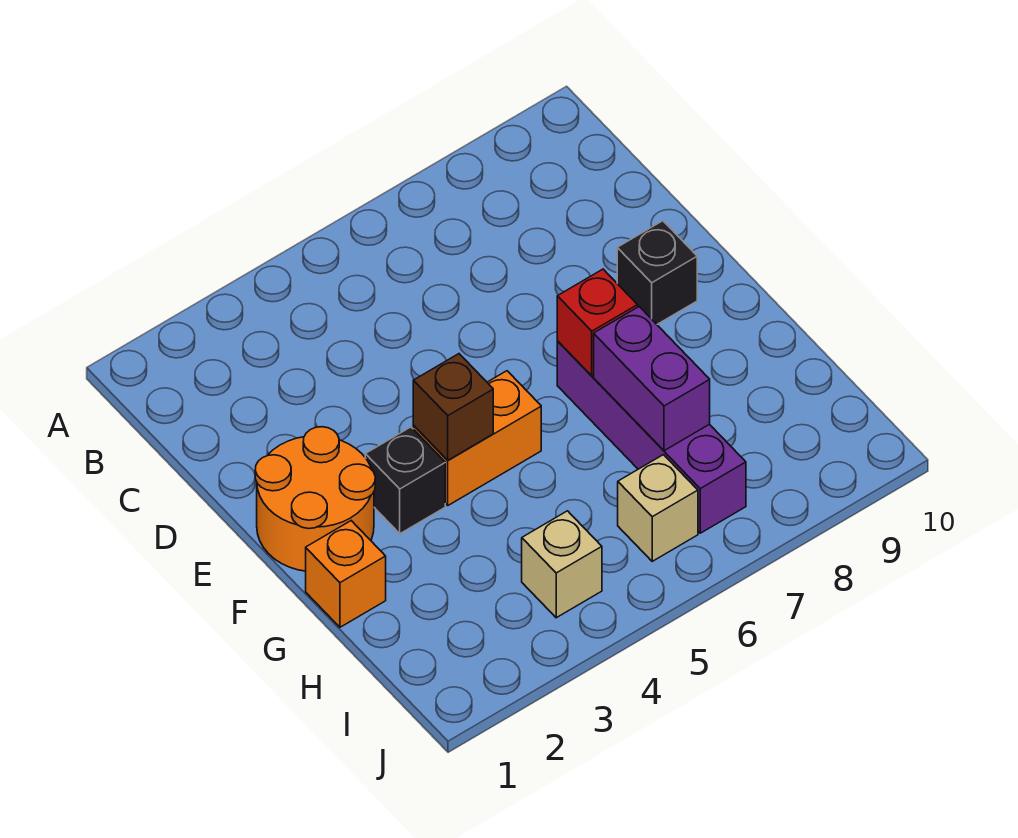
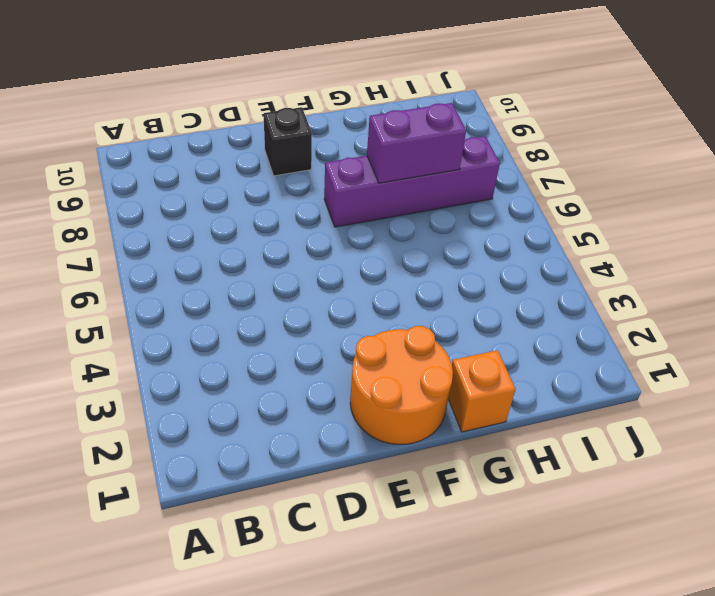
none -> black brick F3 level 1
none -> orange brick F4:F5 level 1

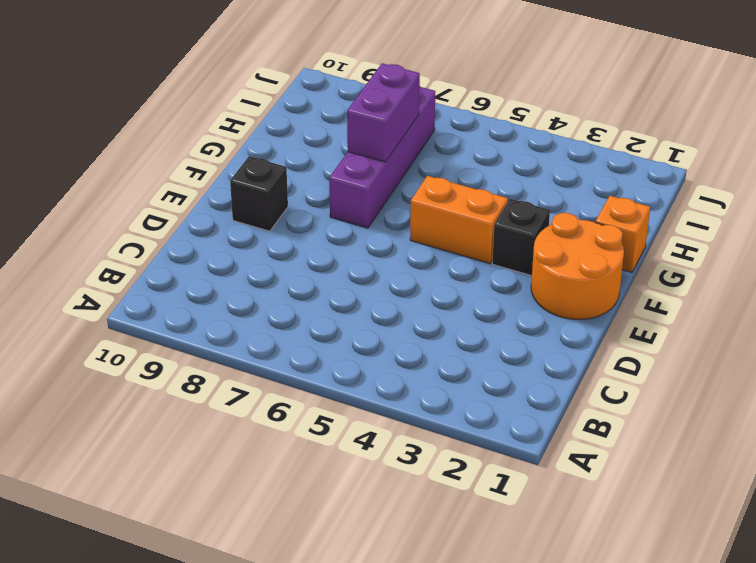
none -> tan brick I4 level 1
none -> tan brick I6 level 1

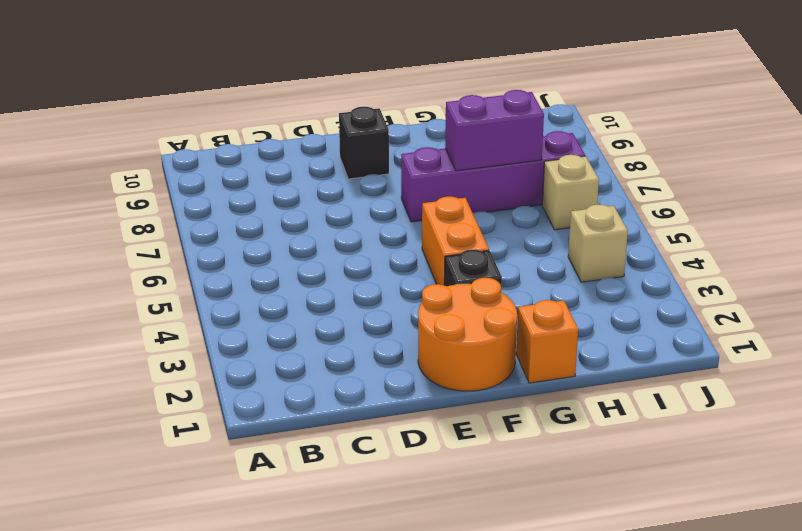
none -> brown brick F4 level 2
none -> red brick F7 level 2

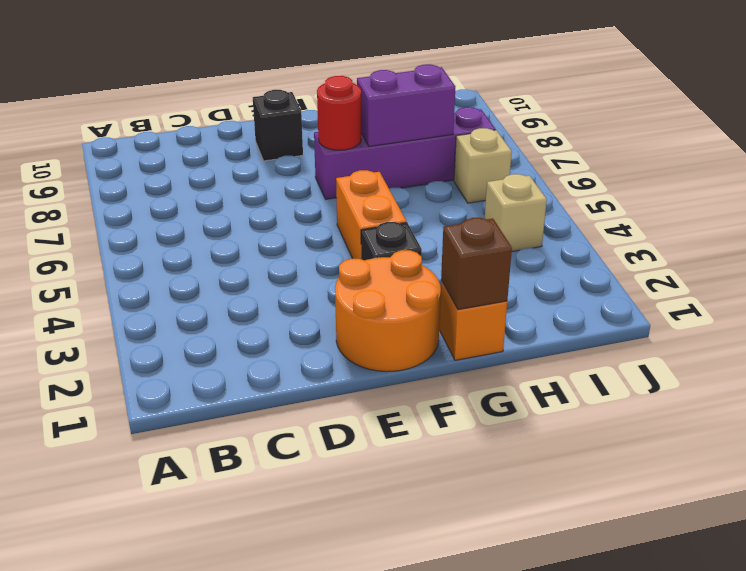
red round brick F7 level 2 -> red brick F7 level 2
brown brick G1 level 2 -> brown brick F4 level 2

